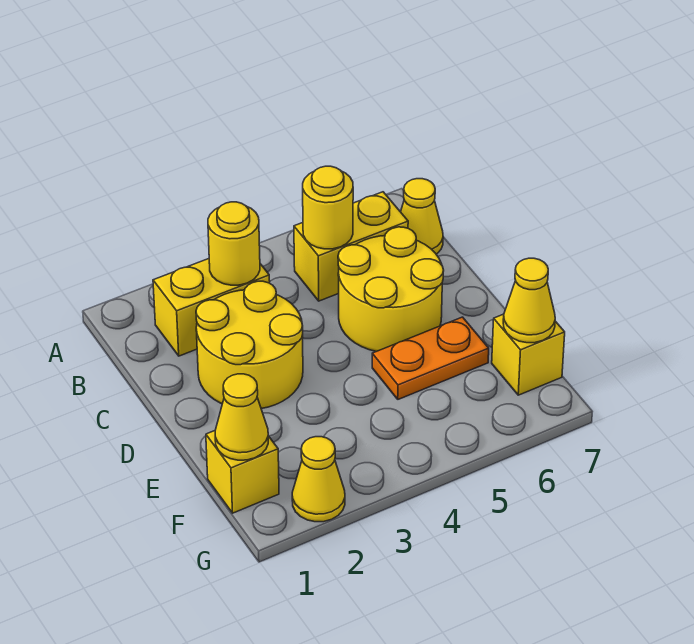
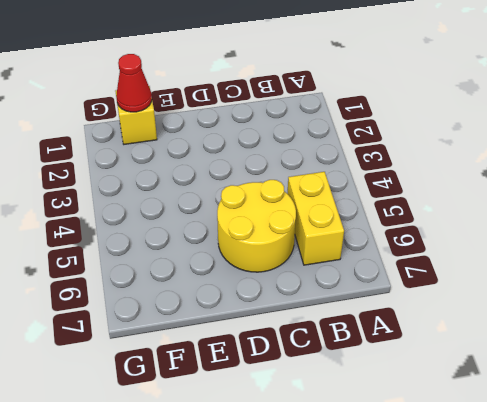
red cone F1 level 2 -> yellow cone F1 level 2
none -> yellow brick B2:B3 level 1
none -> yellow cone B7 level 1
none -> yellow round brick C2:D3 level 1

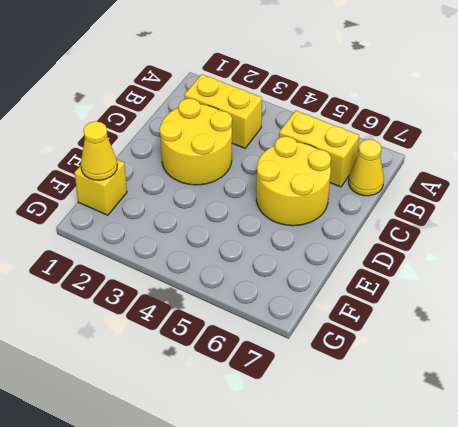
none -> orange plate E5:E6 level 1
none -> yellow brick F7 level 1
none -> yellow cone G2 level 1

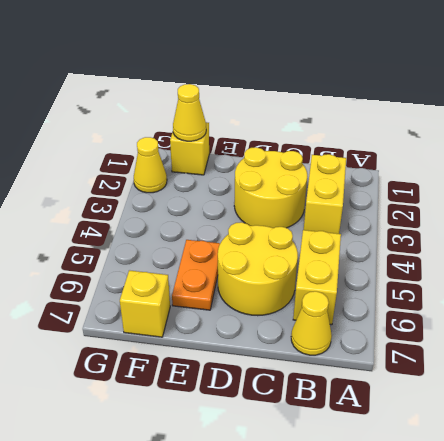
none -> yellow round brick B3 level 2
none -> yellow round brick B5 level 2
none -> yellow cone F7 level 2

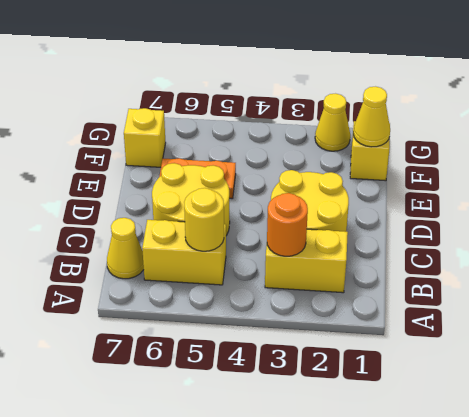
orange round brick B3 level 2 -> yellow round brick B3 level 2
none -> yellow cone F7 level 2

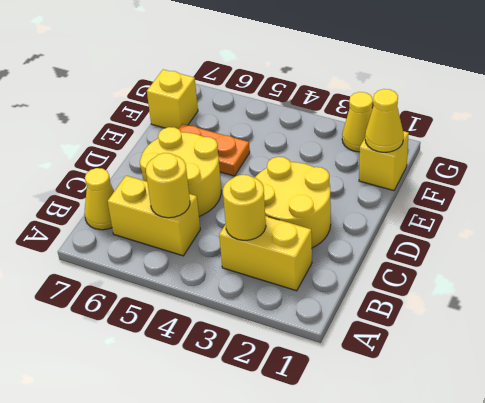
none -> yellow cone F7 level 2

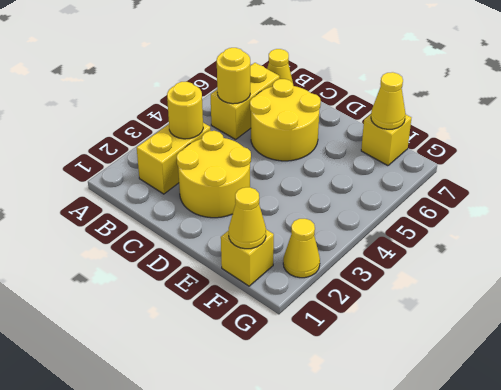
none -> orange plate E5:E6 level 1

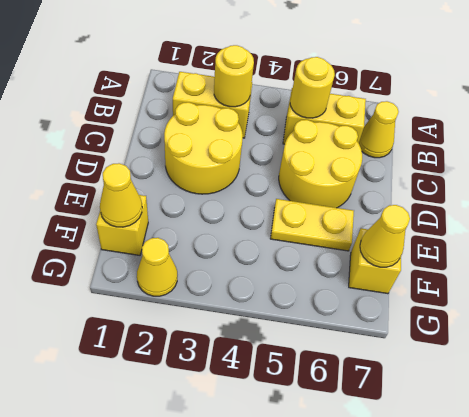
yellow plate E5:E6 level 1 -> orange plate E5:E6 level 1

